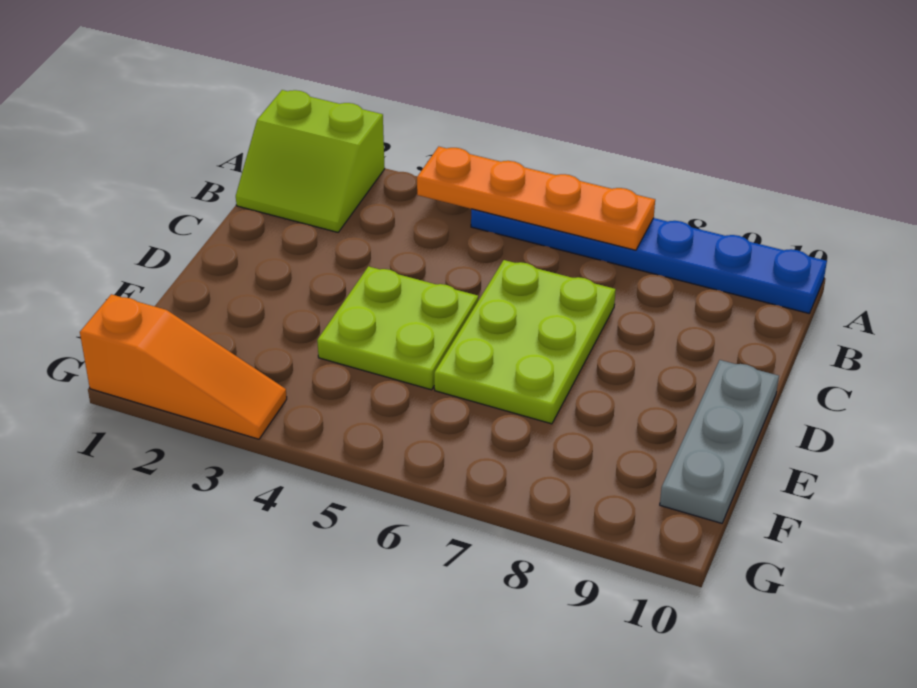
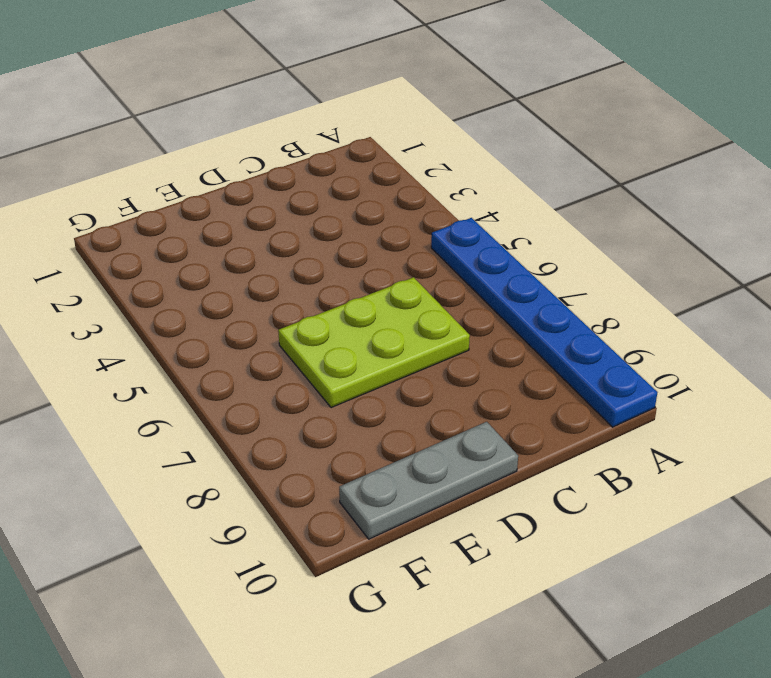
none -> lime slope A1:B2 level 1 top A
none -> lime plate D4:E5 level 1

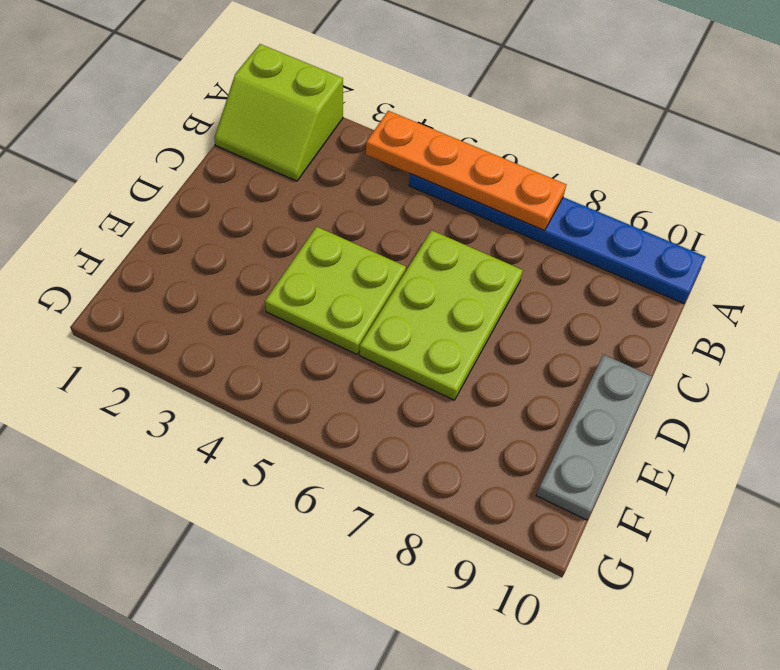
none -> orange slope G1:G3 level 1 top 1

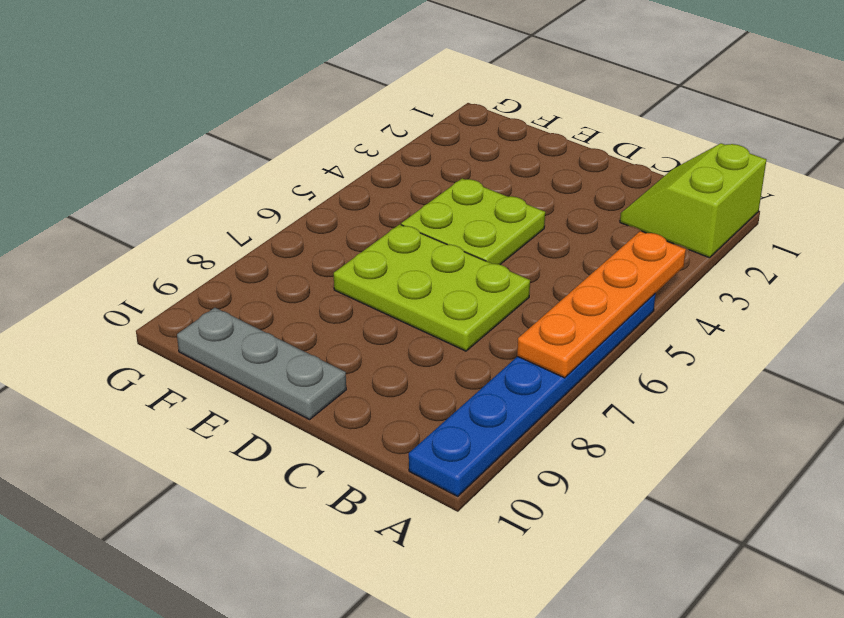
none -> orange slope G1:G3 level 1 top 1

